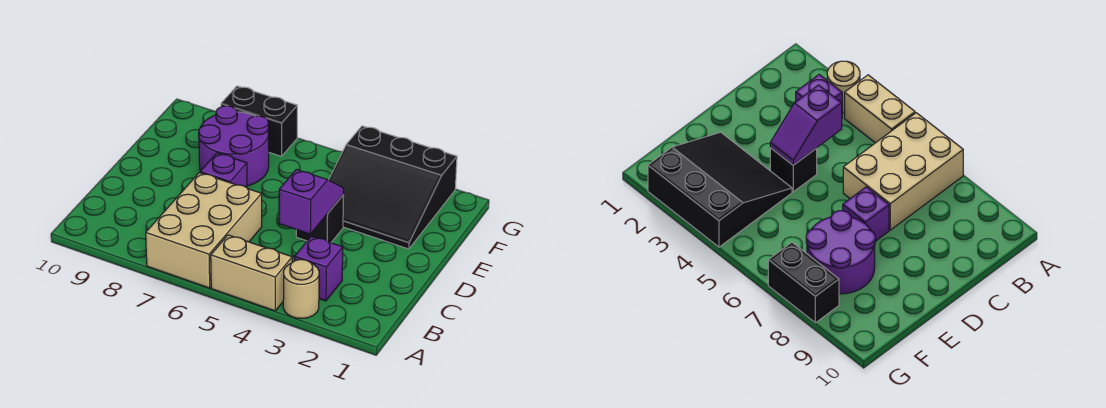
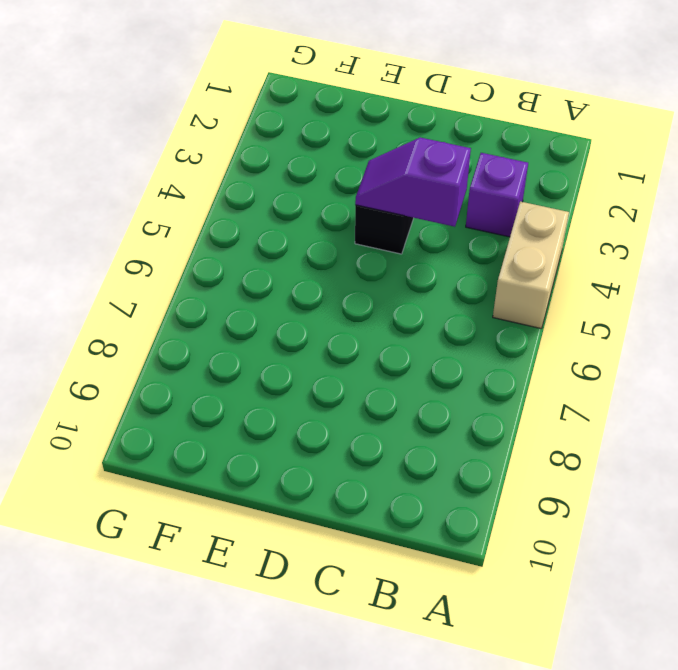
none -> tan round brick A3 level 1
none -> tan brick A6:C7 level 1

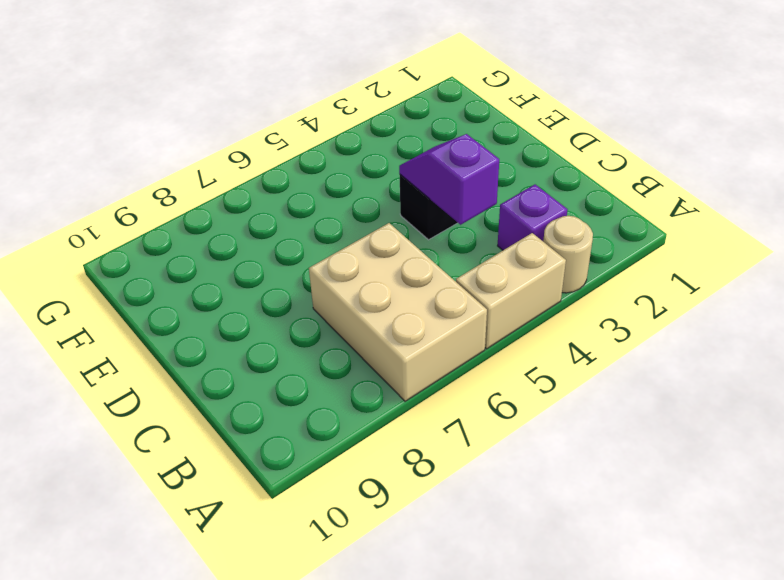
none -> purple brick D7 level 1
none -> black slope E2:G4 level 1 top G

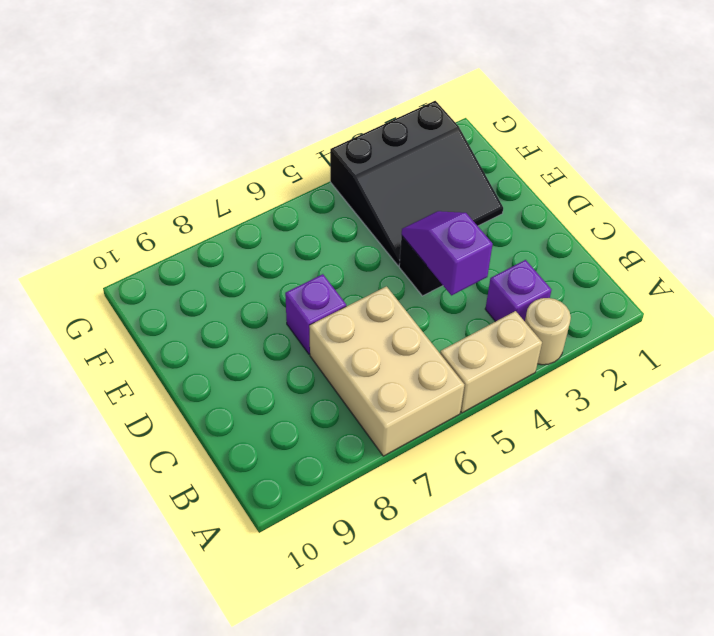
none -> purple round brick E7:F8 level 1
none -> black brick G7:G8 level 1

